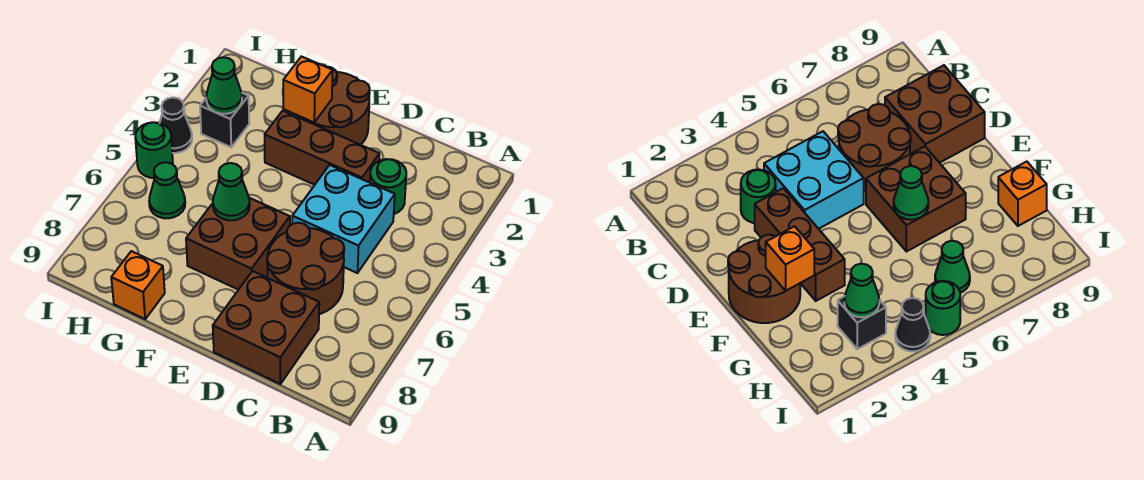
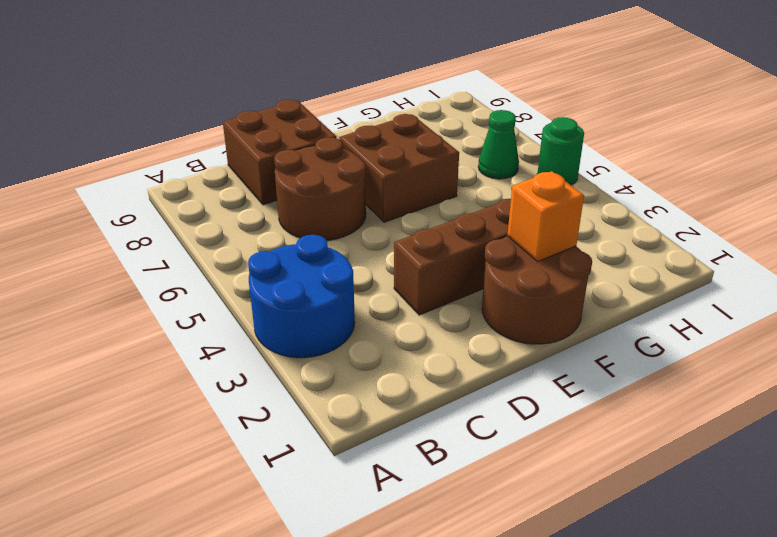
blue round brick A3:B4 level 1 -> none
none -> green round brick C3 level 1
none -> cyan brick C4:D5 level 1
none -> orange brick G9 level 1

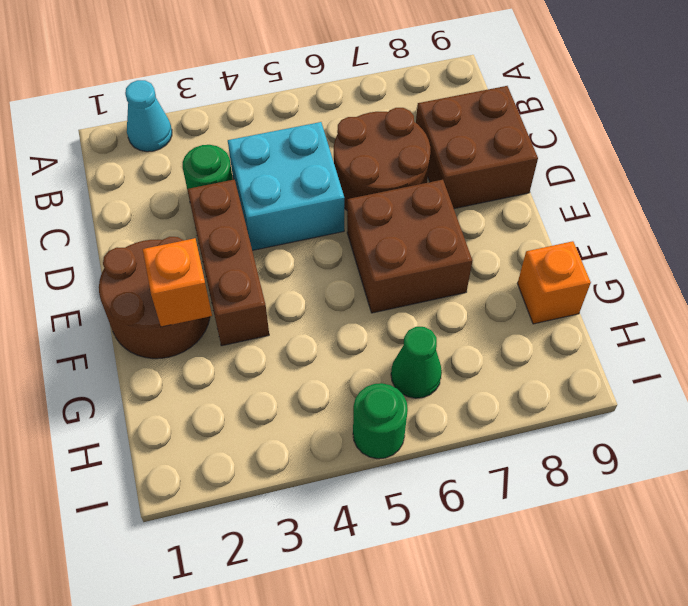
cyan cone A2 level 1 -> none
none -> black brick H3 level 1
none -> black cone I4 level 1
none -> green cone F6 level 2

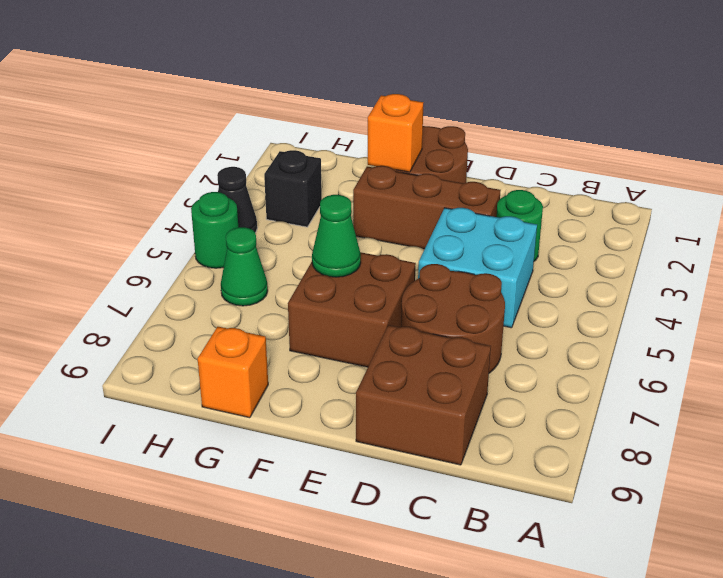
none -> green cone H3 level 2

